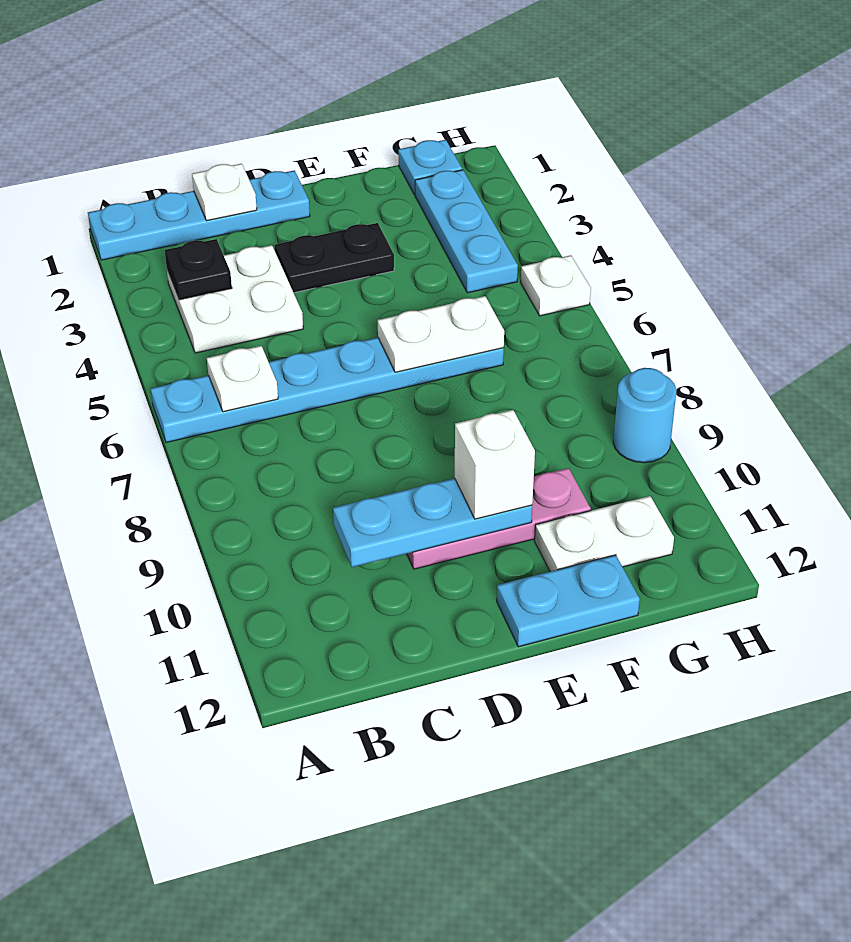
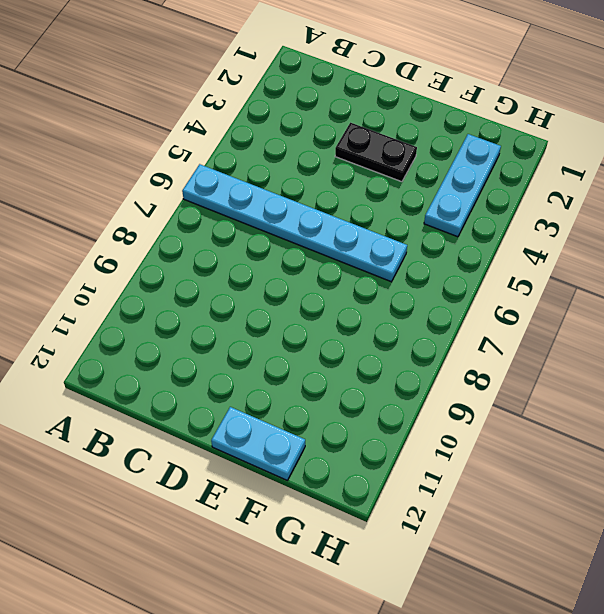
none -> cyan plate A1:D1 level 1
none -> white plate B3:C4 level 1
none -> pink plate D10:F10 level 1

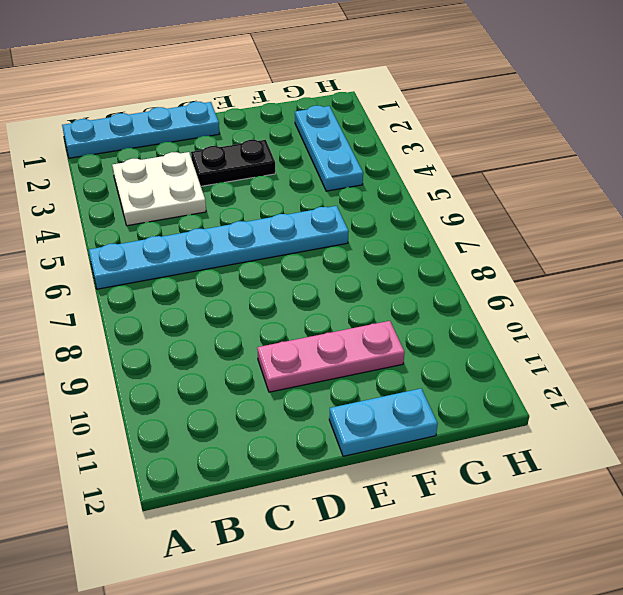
none -> white plate F11:G11 level 1
none -> cyan plate G1 level 1
none -> white plate H5 level 1

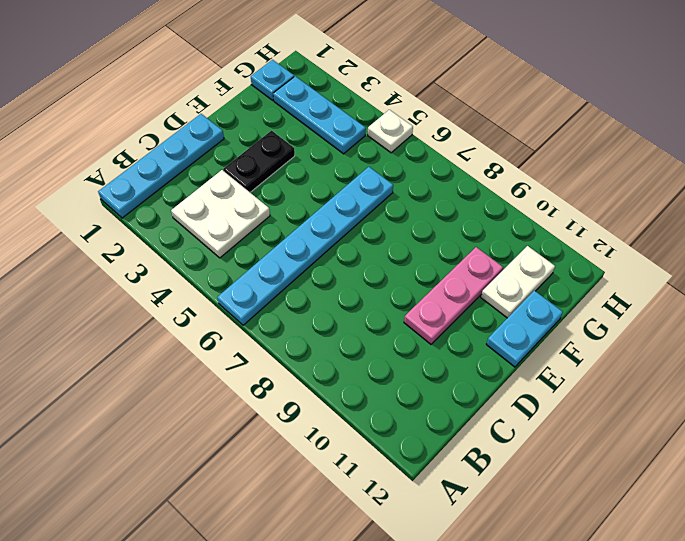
none -> cyan round brick H9 level 1
none -> black plate B3 level 2
none -> white plate B6 level 2

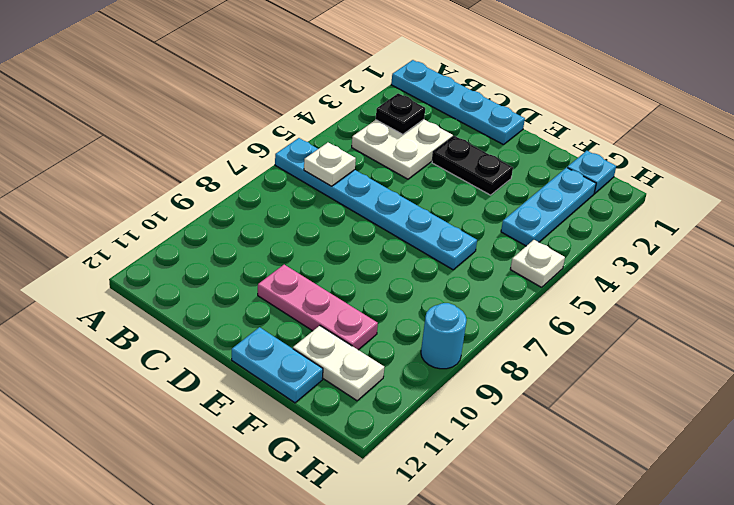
none -> white plate C1 level 2
none -> cyan plate C10:E10 level 2
none -> white plate E6:F6 level 2

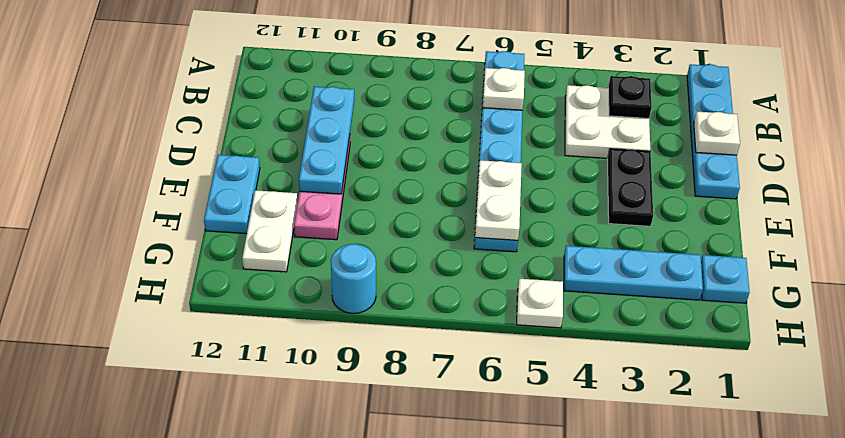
none -> white brick E10 level 3

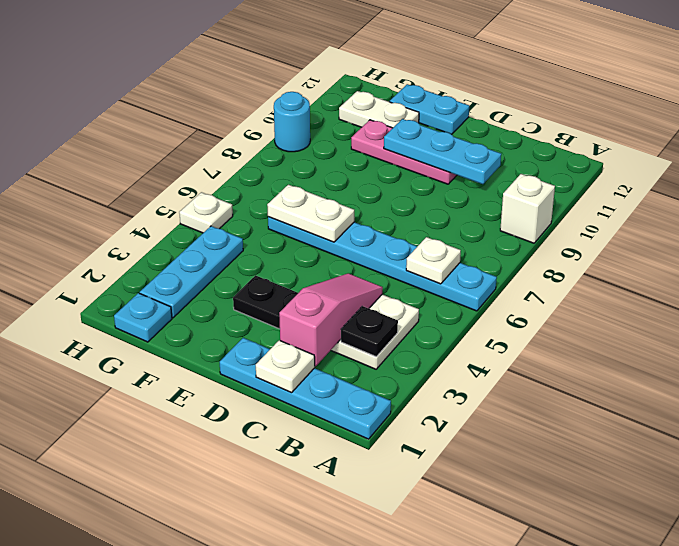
white brick A9 level 1 -> white brick E10 level 3
pink slope C2:C4 level 2 top 2 -> none

